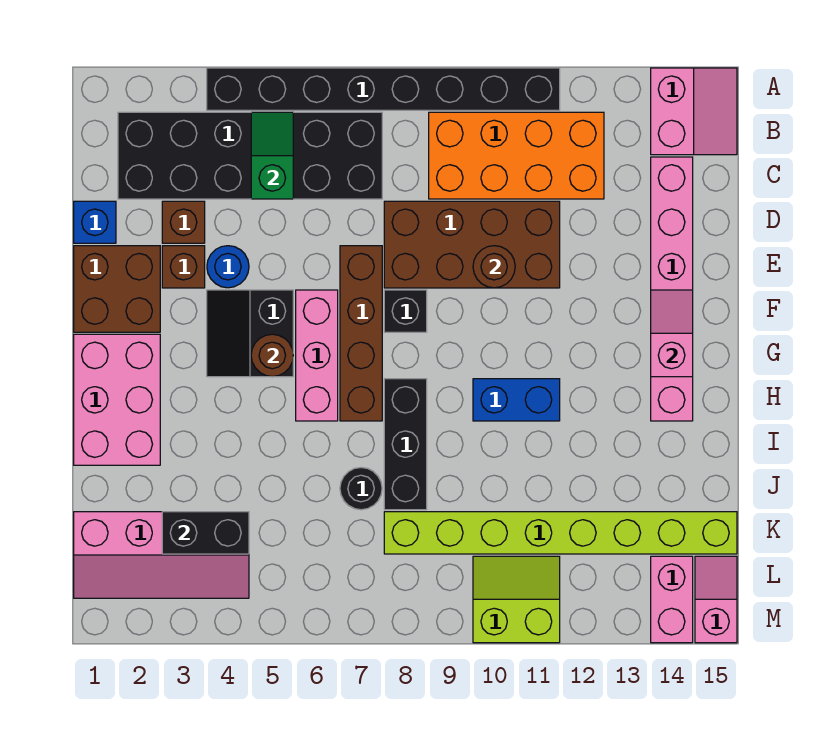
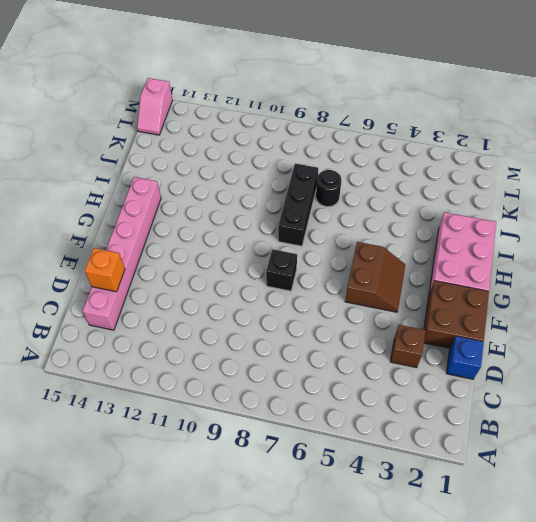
orange brick D14 level 2 -> none
brown slope F4:G5 level 1 top 5 -> black slope F4:G5 level 1 top 5
none -> black brick A4:A11 level 1
none -> pink slope A14:B15 level 1 top 14
none -> black brick B2:C7 level 1

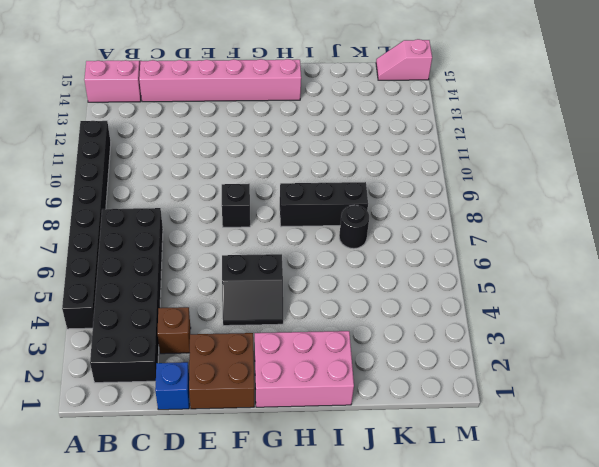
none -> orange brick B9:C12 level 1
none -> brown brick D8:E11 level 1
none -> brown brick E3 level 1

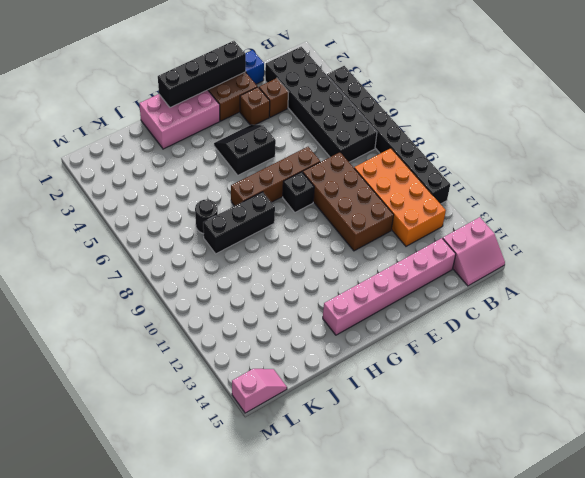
black brick E1:H1 level 2 -> none
none -> blue round brick E4 level 1
none -> pink brick F6:H6 level 1
none -> blue brick H10:H11 level 1

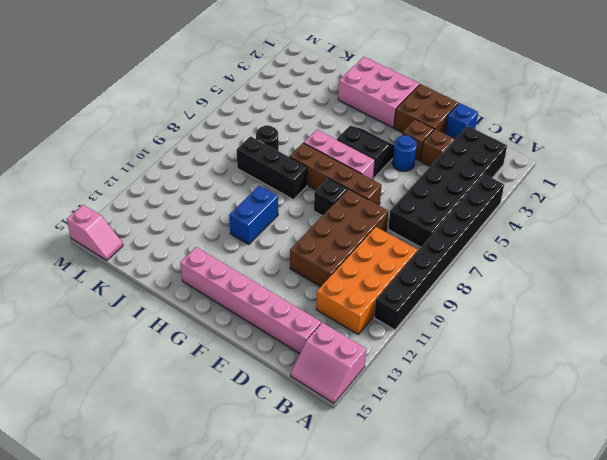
none -> pink slope K1:L4 level 1 top K
none -> lime brick K8:K15 level 1
none -> lime slope L10:M11 level 1 top M

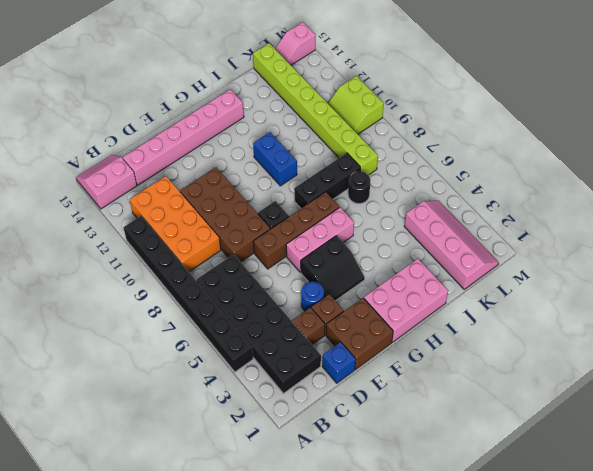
none -> pink brick L14:M14 level 1
none -> green slope B5:C5 level 2 top C
none -> brown round brick E10 level 2

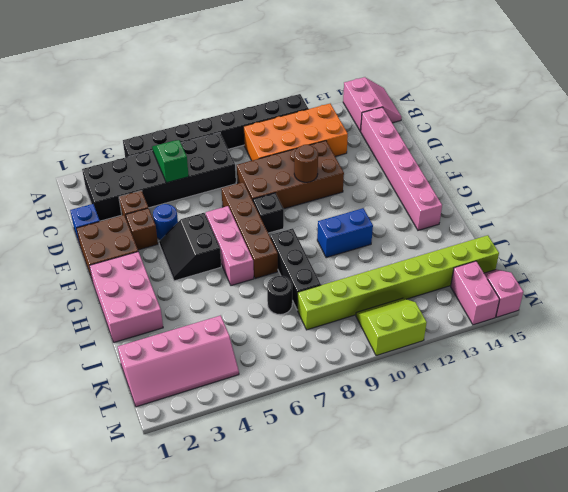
none -> pink slope F14:G14 level 2 top G
none -> brown round brick G5 level 2
none -> black brick K3:K4 level 2

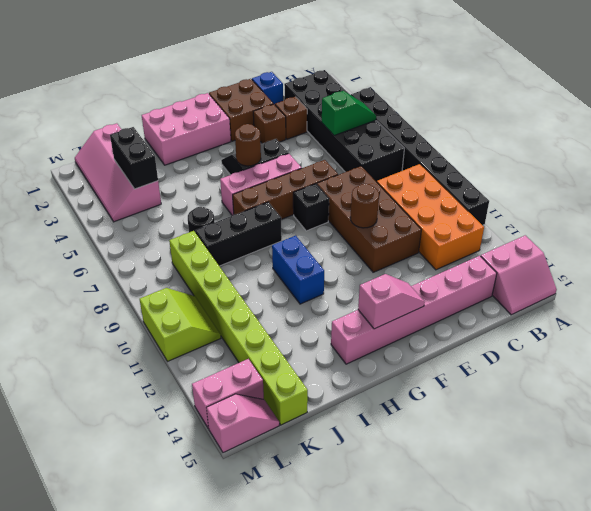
none -> blue round brick E4 level 1

